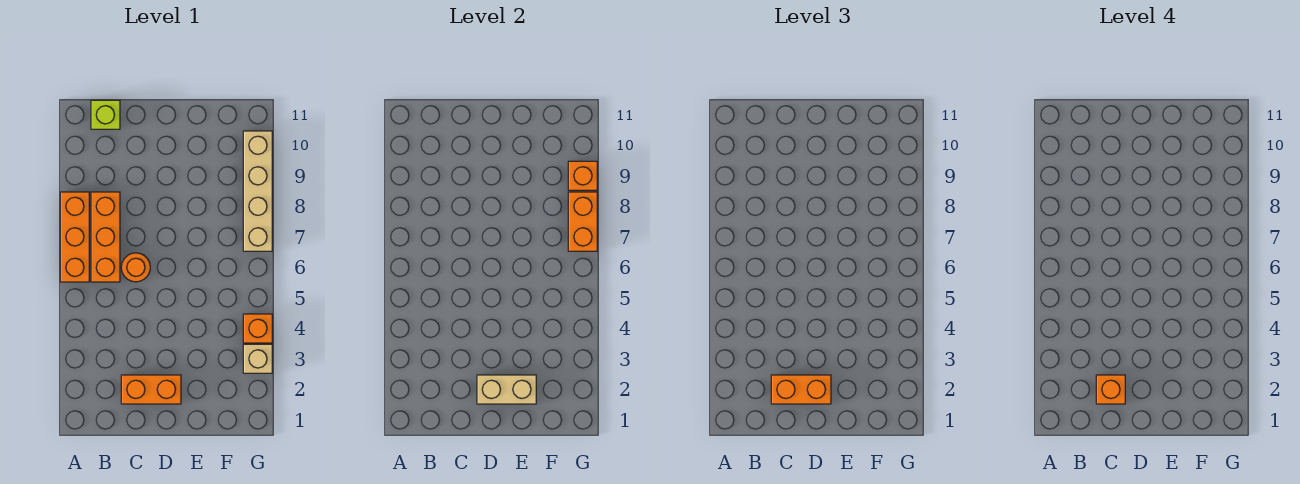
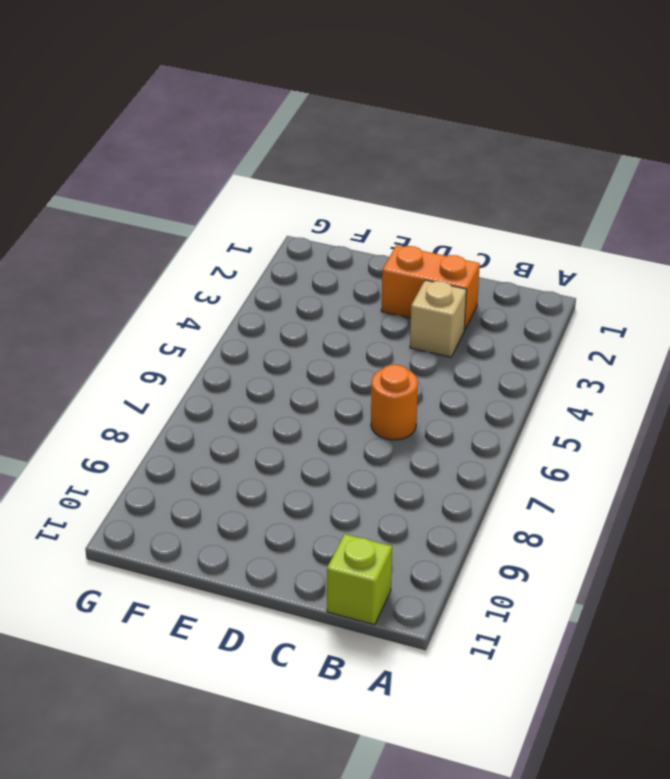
tan brick C3 level 1 -> tan brick G3 level 1
none -> orange brick A6:A8 level 1
none -> orange brick B6:B8 level 1
none -> orange brick G4 level 1

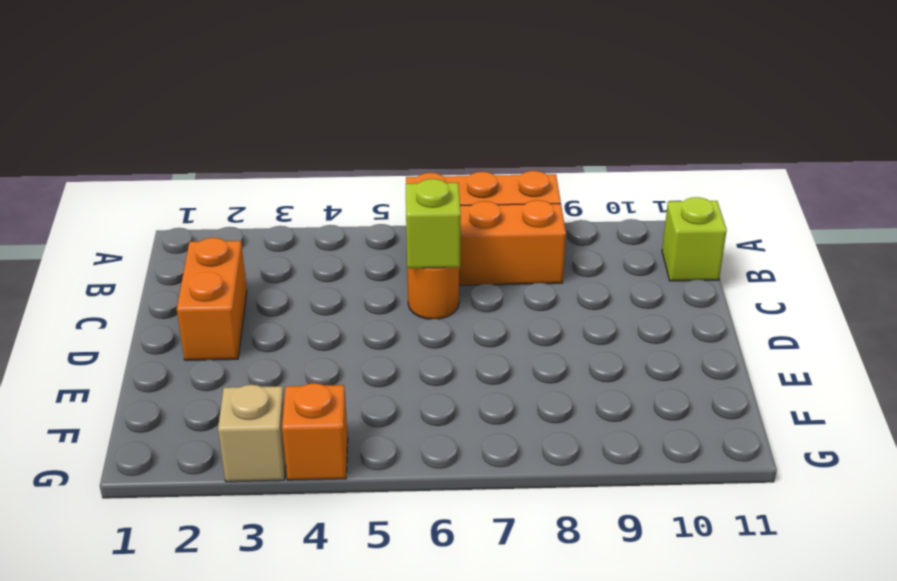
lime brick C6 level 2 -> none
none -> tan brick G7:G10 level 1
none -> tan brick D2:E2 level 2
none -> orange brick G7:G8 level 2

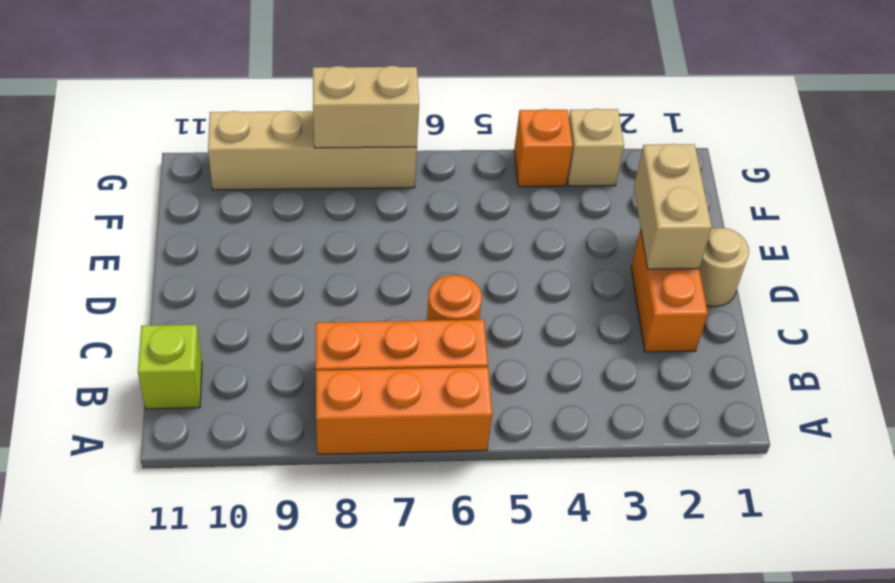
tan round brick D1 level 1 -> none
tan brick G7:G8 level 2 -> orange brick G7:G8 level 2
none -> orange brick G9 level 2
none -> orange brick C2:D2 level 3
none -> orange brick C2 level 4

